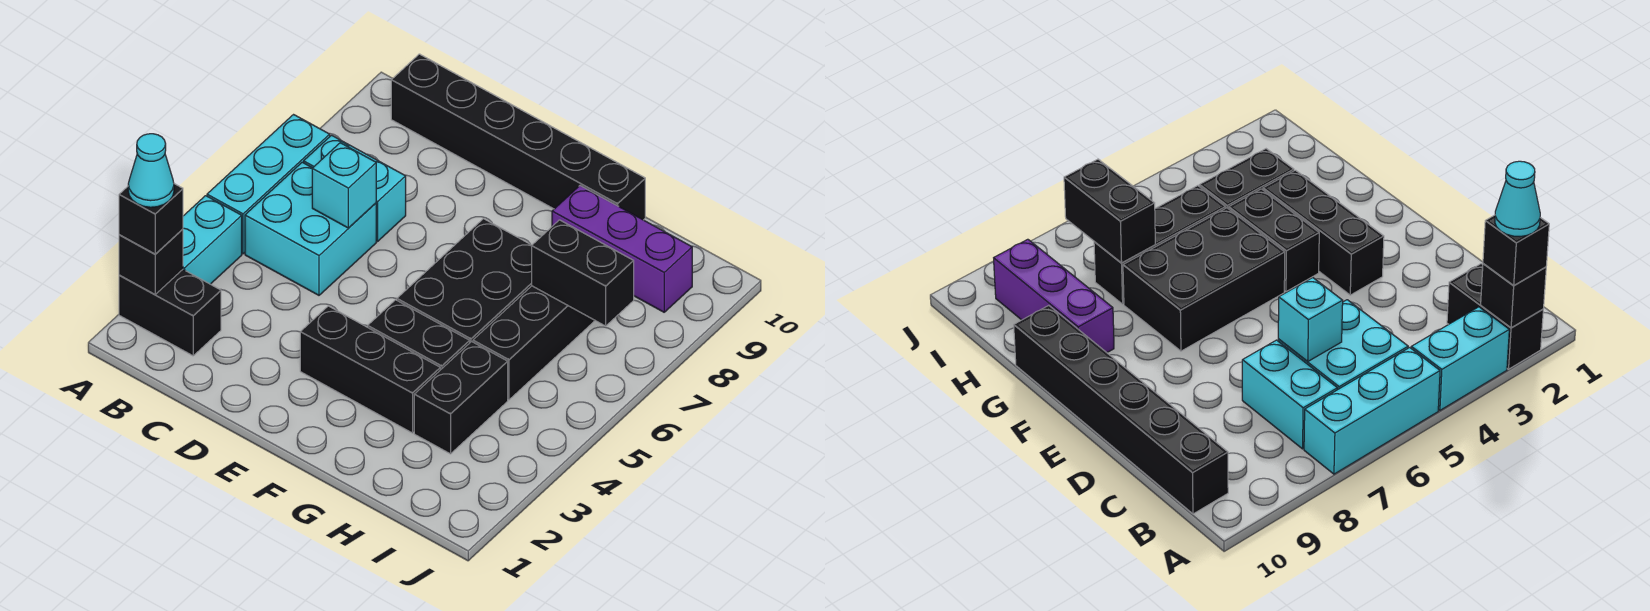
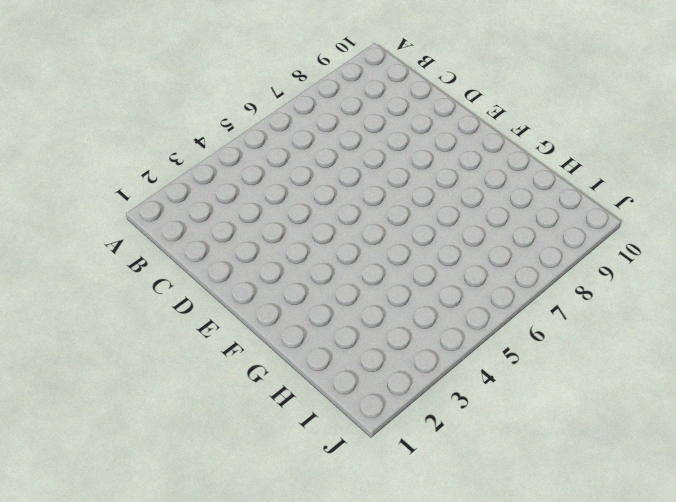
none -> black brick A2:B2 level 1
none -> cyan brick A3:A4 level 1
none -> cyan brick A5:A7 level 1

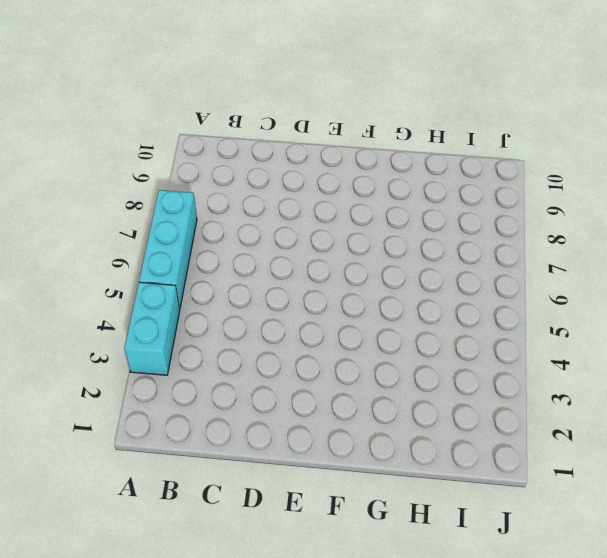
none -> black brick A2:B2 level 1
none -> cyan brick B5:C6 level 1
none -> cyan brick B7:C7 level 1

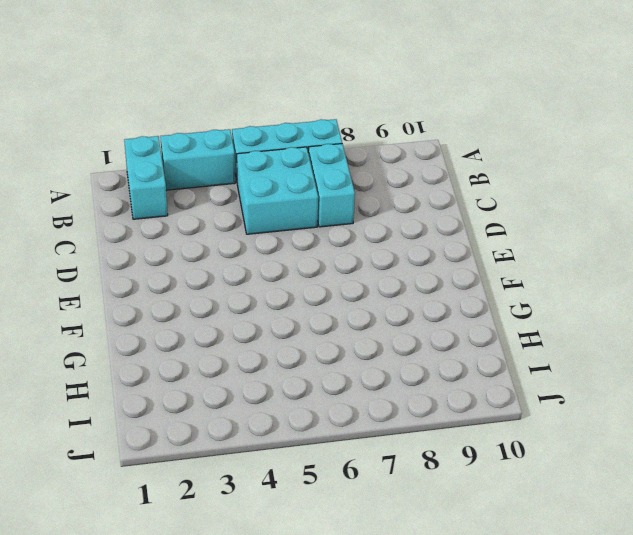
cyan brick A2:B2 level 1 -> black brick A2:B2 level 1
none -> black brick B10:G10 level 1
none -> black brick E3:G3 level 1
none -> black brick F4:G4 level 1

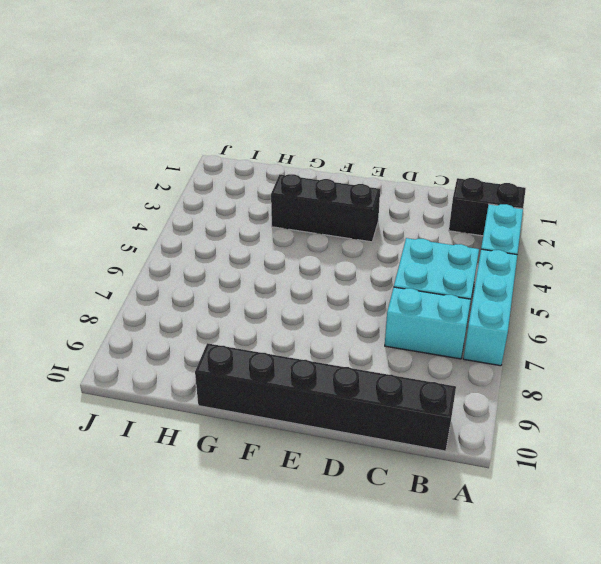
none -> black brick F4:G4 level 1
none -> black brick F5:G7 level 1
none -> purple brick G9:I9 level 1

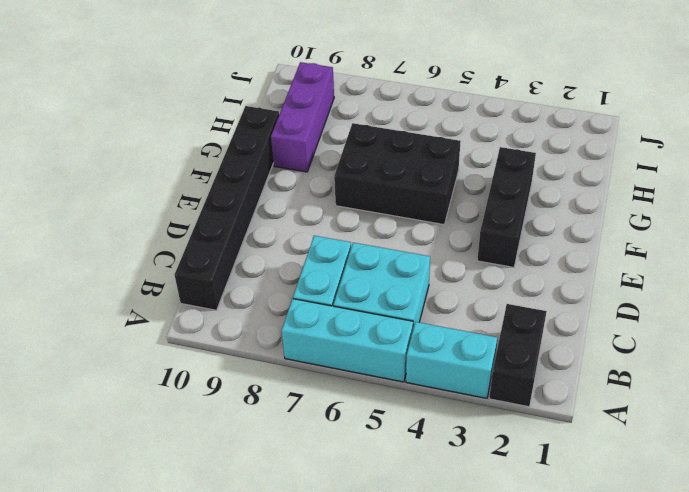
none -> black brick F4:G4 level 1
none -> black brick H3:H4 level 1
none -> black brick H5:H7 level 1

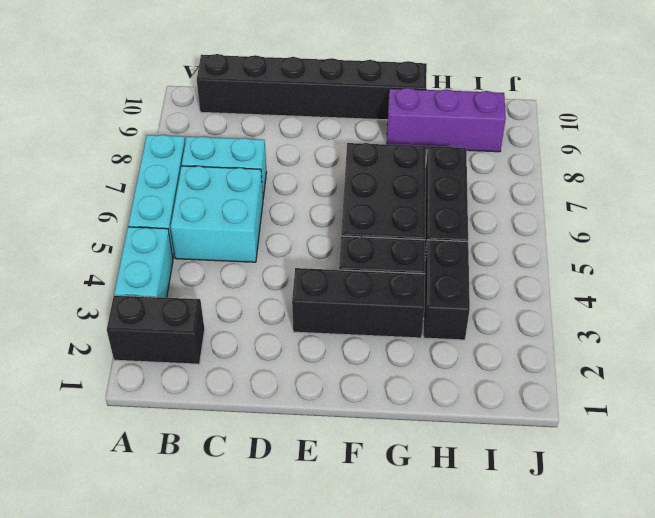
none -> black brick A2 level 2
none -> cyan brick C6 level 2
none -> black brick H7:I7 level 2

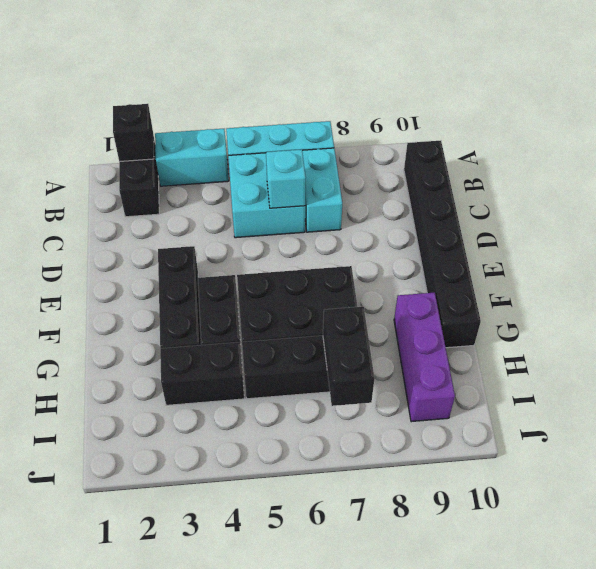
none -> black brick A2 level 3
none -> cyan cone A2 level 4

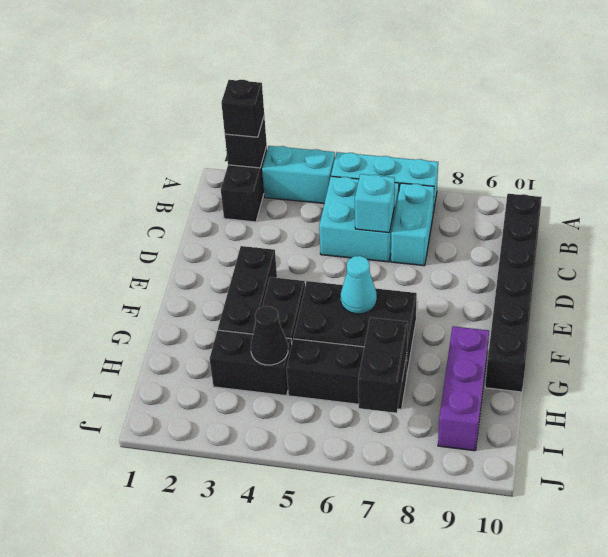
cyan cone F6 level 2 -> cyan cone A2 level 4
black cone H4 level 2 -> none

